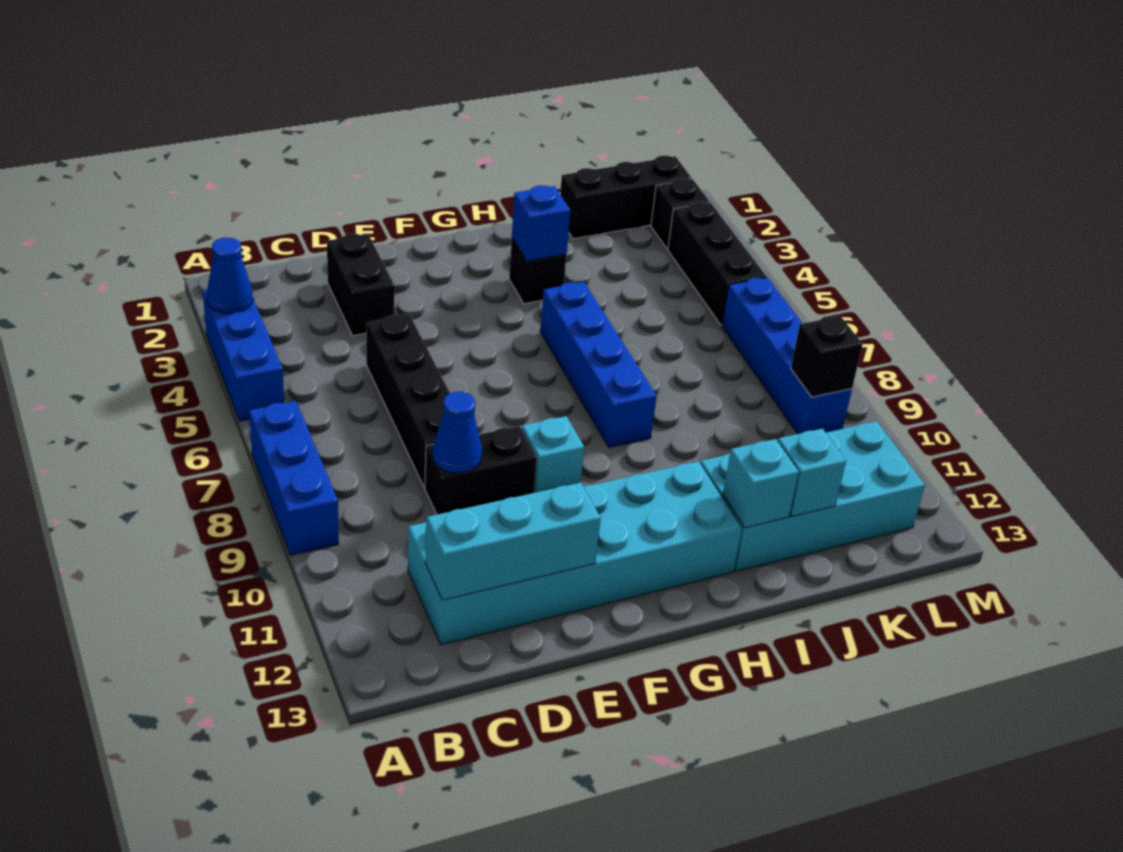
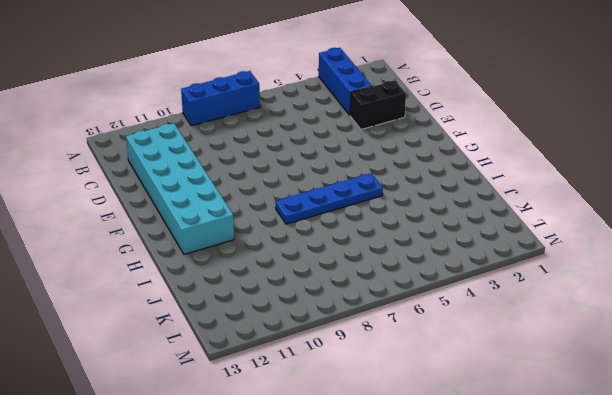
blue brick A3:C3 level 1 -> blue brick A3:A5 level 1
blue plate H5:H8 level 1 -> blue brick H5:H8 level 1
none -> black brick D5:D8 level 1
none -> black brick D9:E9 level 1
none -> cyan brick F9 level 1

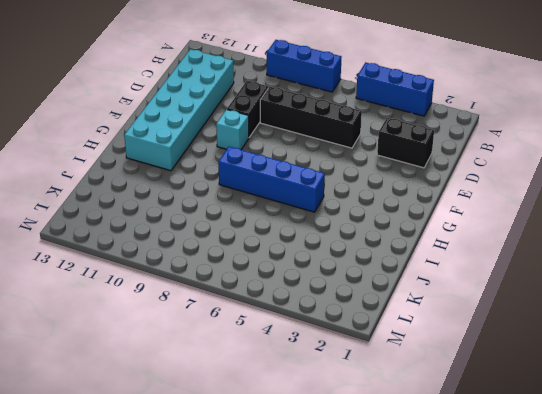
none -> black brick H3 level 1
none -> cyan brick I11:L12 level 1
none -> black brick J1:L1 level 1

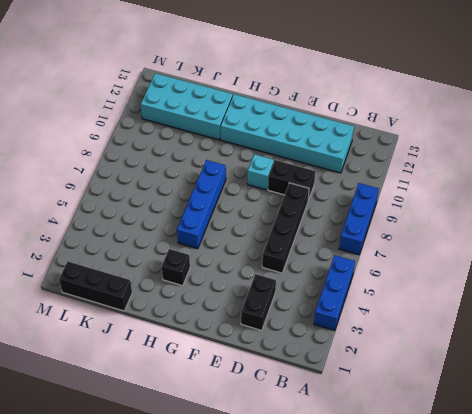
none -> black brick L2 level 1
none -> black brick L3:L5 level 1
none -> blue brick L6:L9 level 1

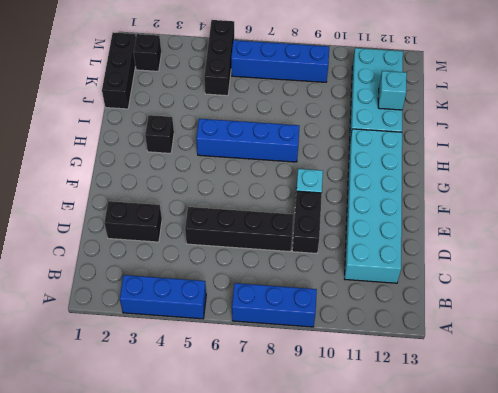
black brick K5:M5 level 1 -> black brick L3:L5 level 1
none -> blue cone A3 level 2
none -> cyan brick C12:E12 level 2
none -> blue cone D9 level 2

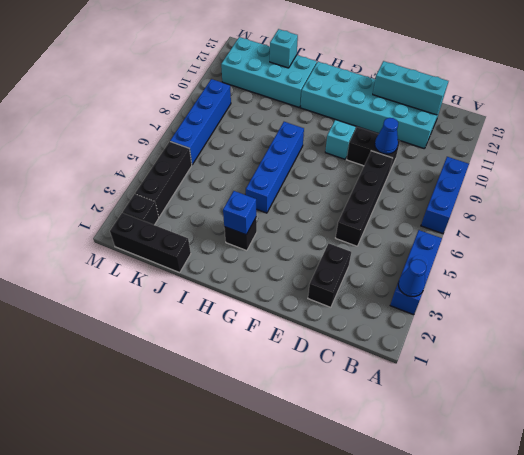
none -> cyan brick I12 level 2
none -> black brick L9 level 2

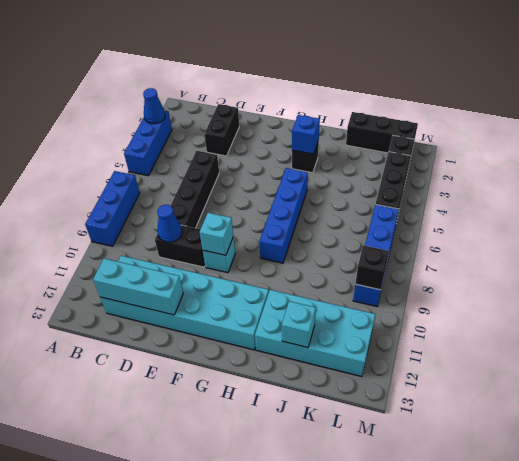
cyan brick F9 level 2 -> cyan brick I12 level 2

